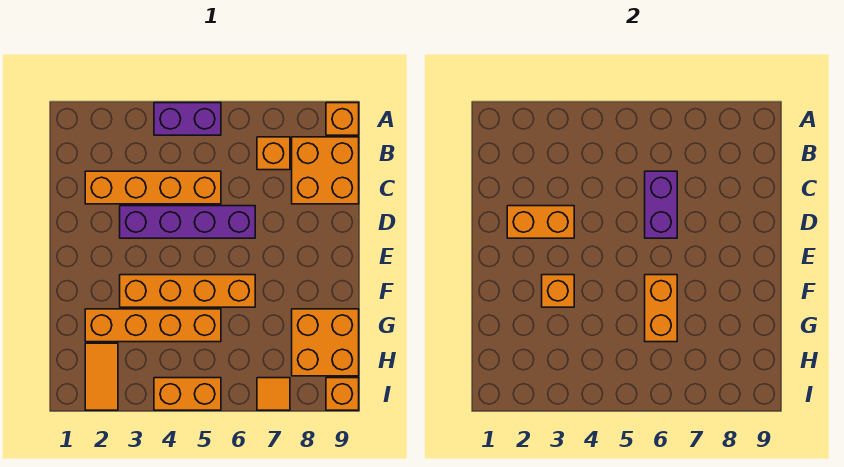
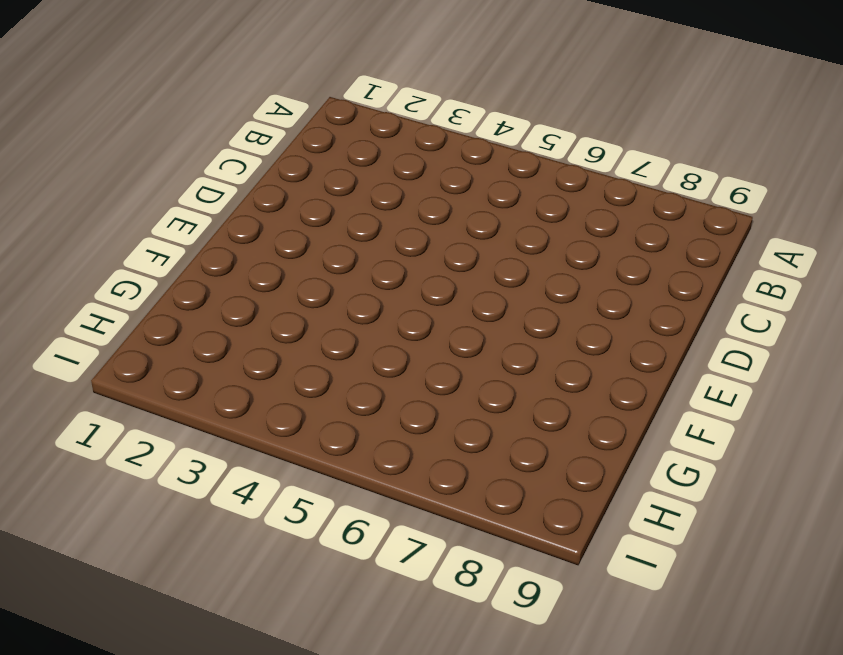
none -> purple brick A4:A5 level 1
none -> orange brick A9 level 1
none -> orange brick B7 level 1

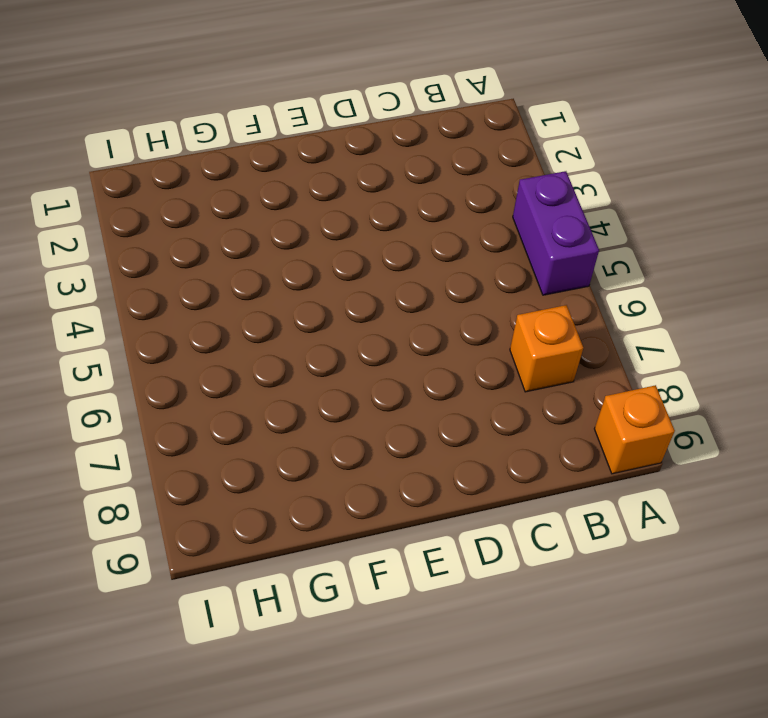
none -> orange brick B8:C9 level 1
none -> orange brick C2:C5 level 1
none -> purple brick D3:D6 level 1

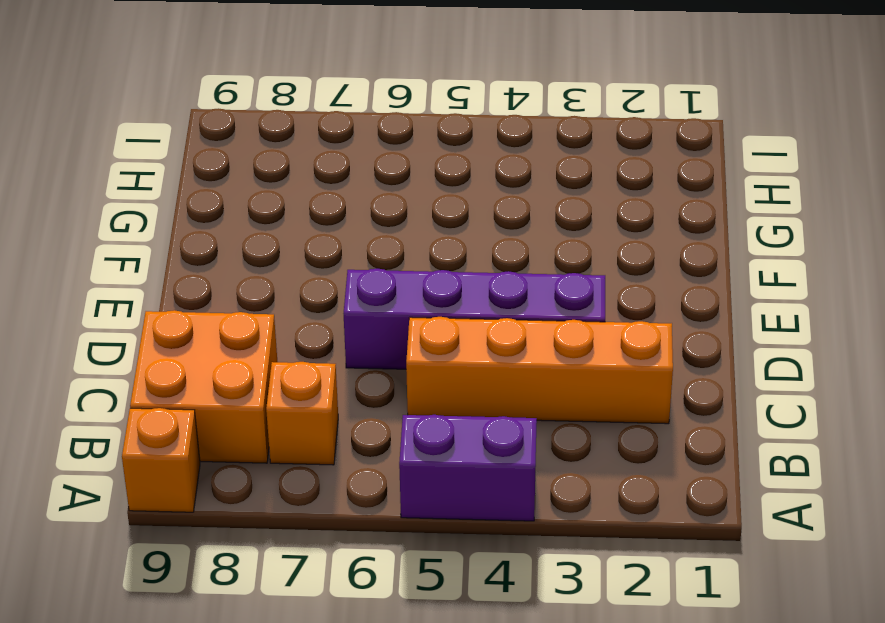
none -> orange brick F3:F6 level 1
none -> orange brick G2:G5 level 1
none -> orange brick G8:H9 level 1

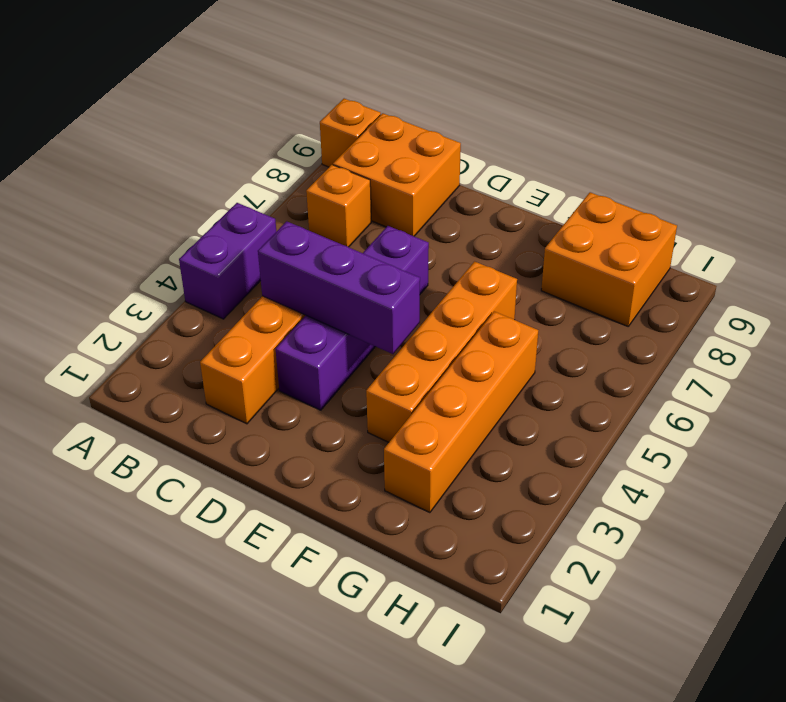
purple brick C4:E4 level 2 -> none
none -> orange tile H2:I2 level 1
none -> orange brick I4:I5 level 1
none -> orange tile I7 level 1

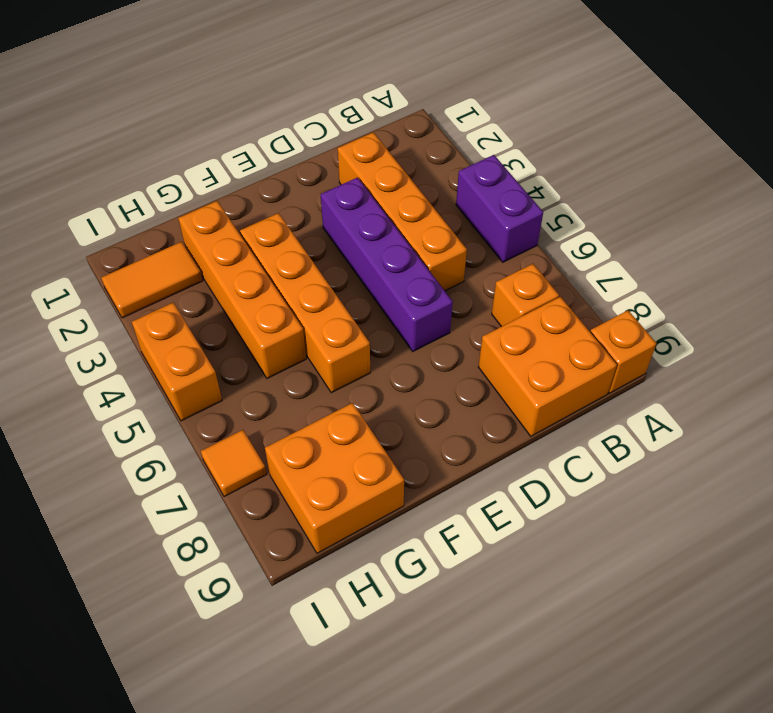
none -> orange brick I9 level 1
none -> purple brick C6:D6 level 2
none -> orange brick D2:D3 level 2

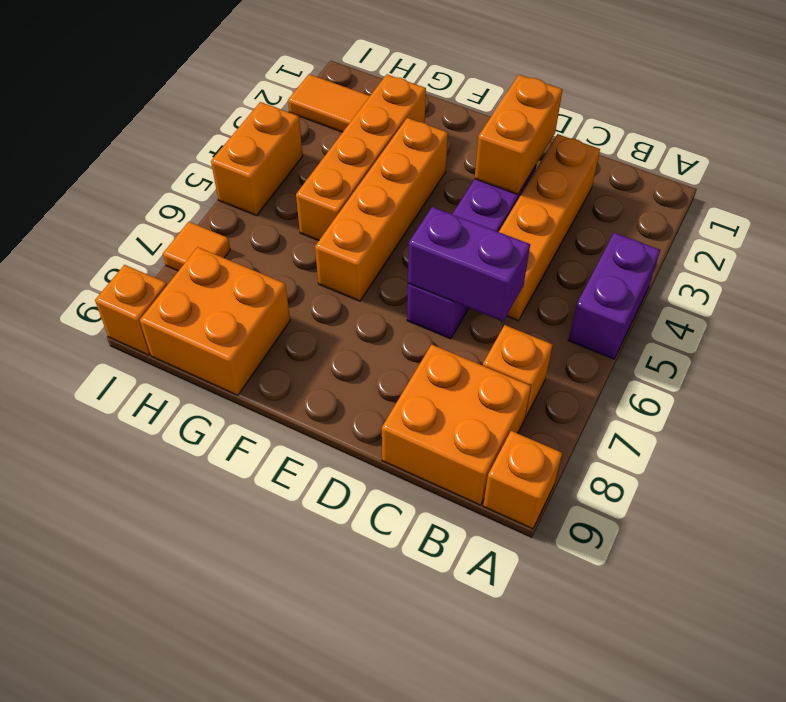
none -> orange brick F3 level 2
none -> orange brick F6:G6 level 2

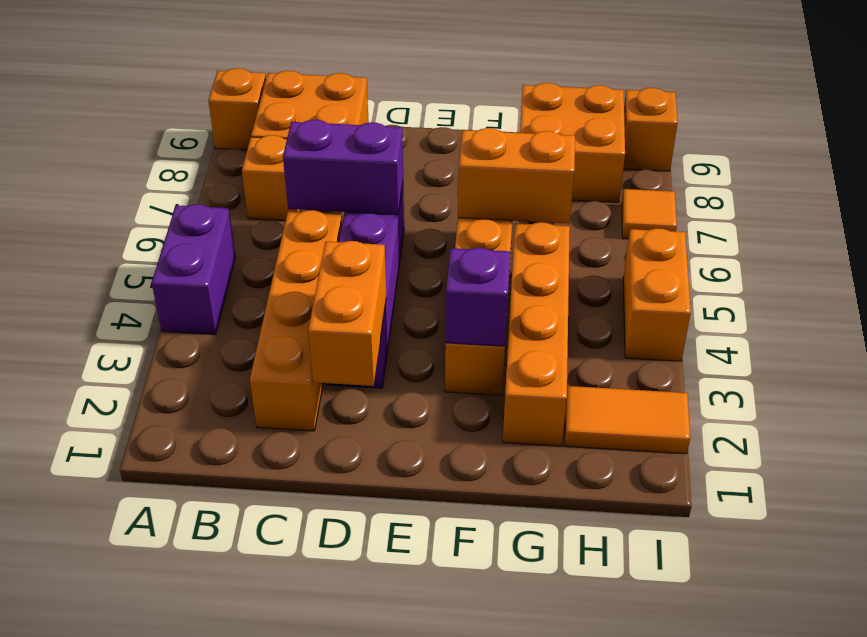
purple brick F3 level 2 -> orange brick F3 level 2

